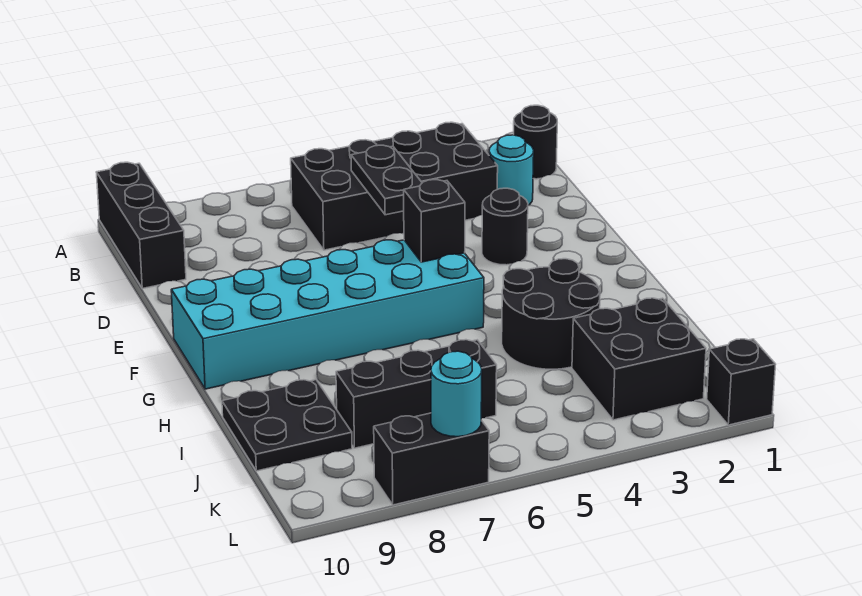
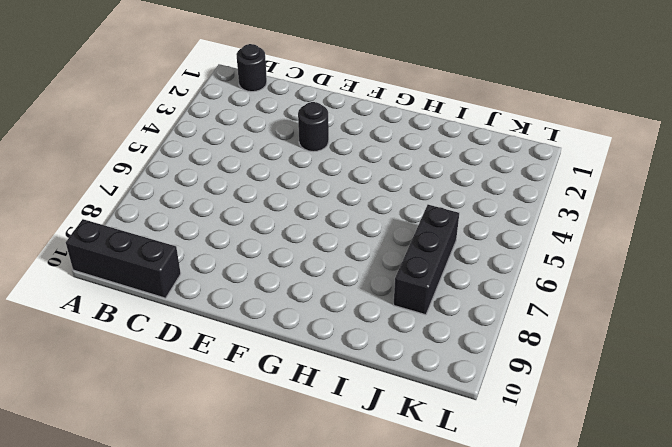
none -> black brick B3:C6 level 1
none -> cyan round brick C2 level 1
none -> cyan brick F5:G10 level 1

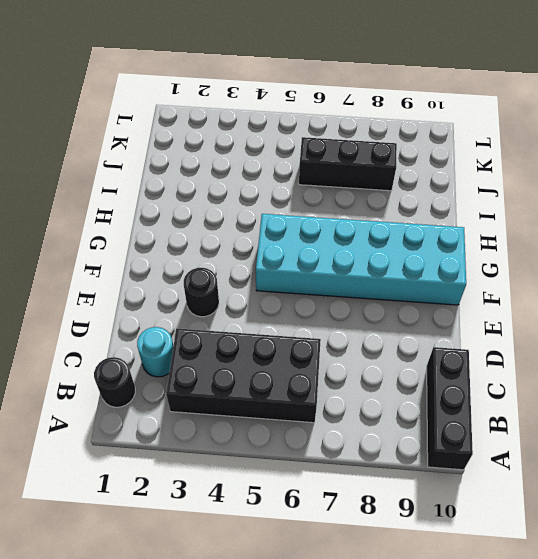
none -> black round brick H3:I4 level 1
none -> black plate I9:J10 level 1
none -> black brick J2:K3 level 1

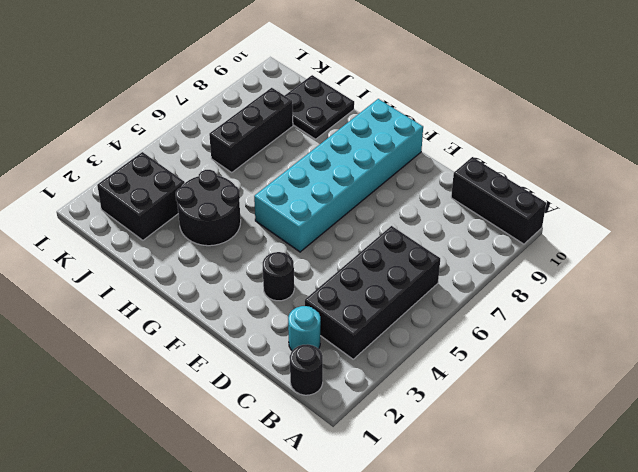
none -> black brick L1 level 1
none -> black brick L7:L8 level 1
none -> black plate C5:D5 level 2

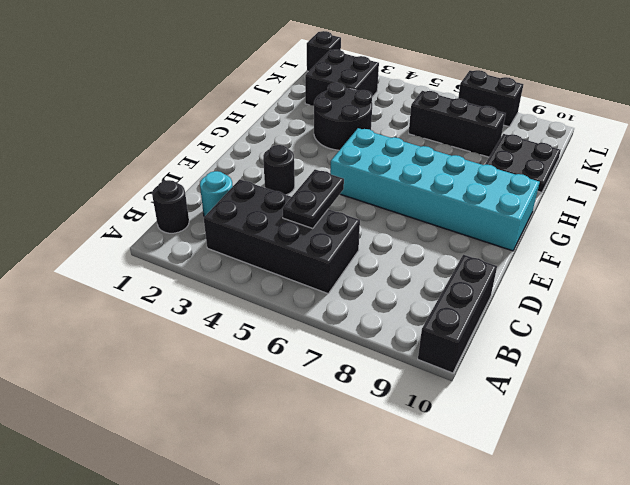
none -> black brick F5 level 2
none -> cyan round brick L7 level 2

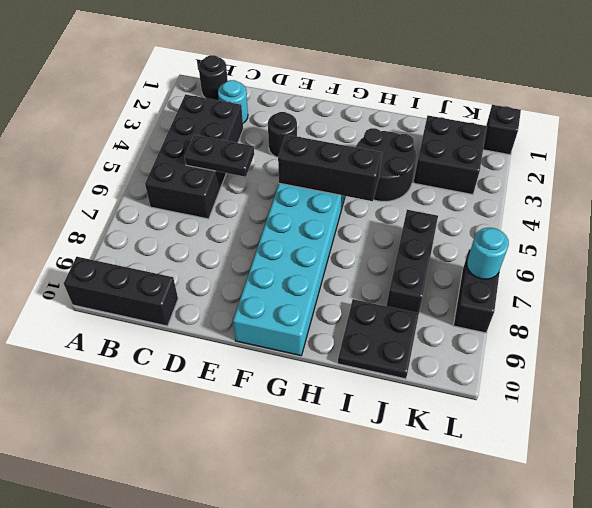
black brick F5:H5 level 2 -> black brick F5 level 2

